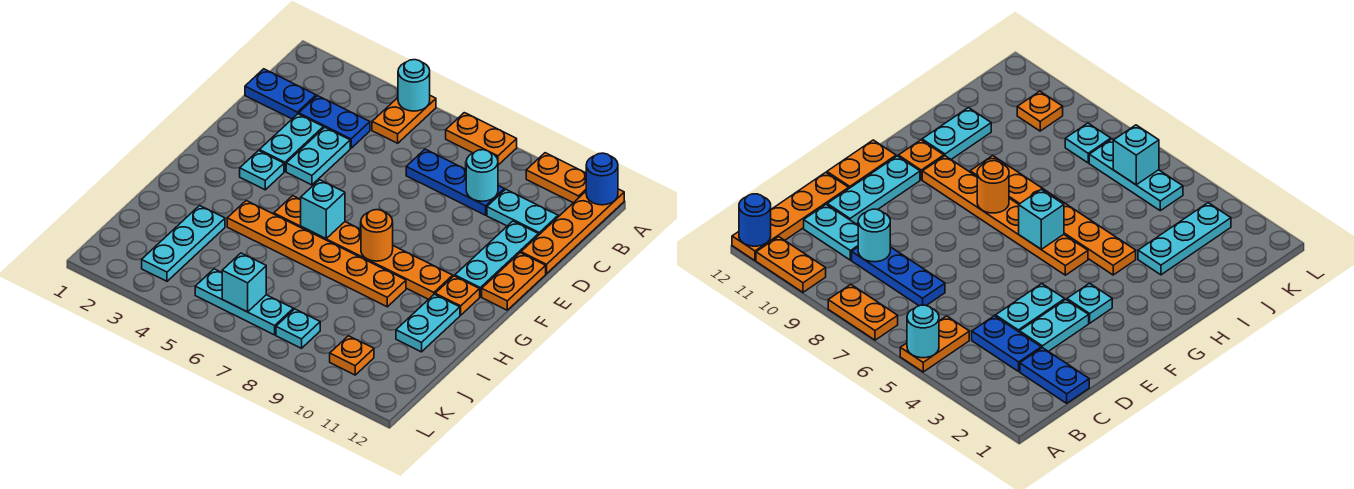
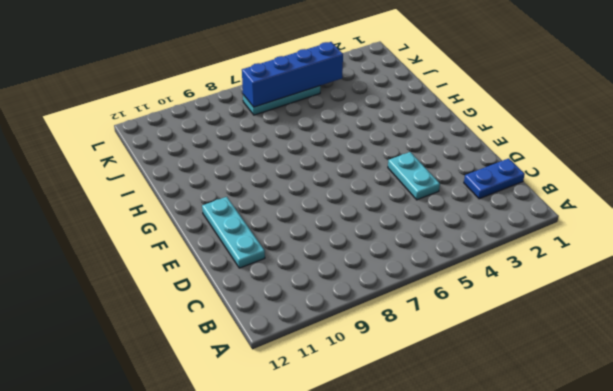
blue brick K4:K7 level 2 -> cyan brick K6 level 2
none -> orange plate A5:B5 level 1
none -> orange plate A7:A8 level 1
none -> orange plate A10:A11 level 1

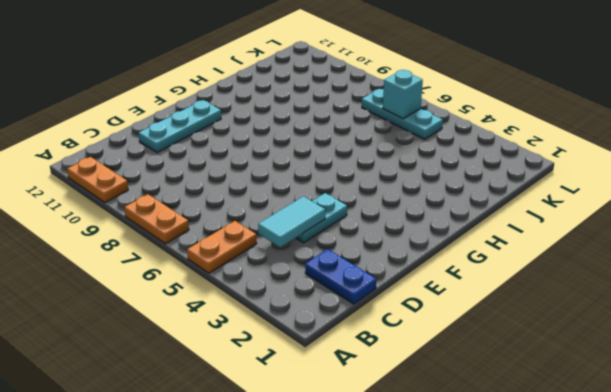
cyan tile C4:D4 level 2 -> none
none -> orange plate A12:D12 level 1
none -> blue plate C3:C4 level 1
none -> blue plate C7:C9 level 1

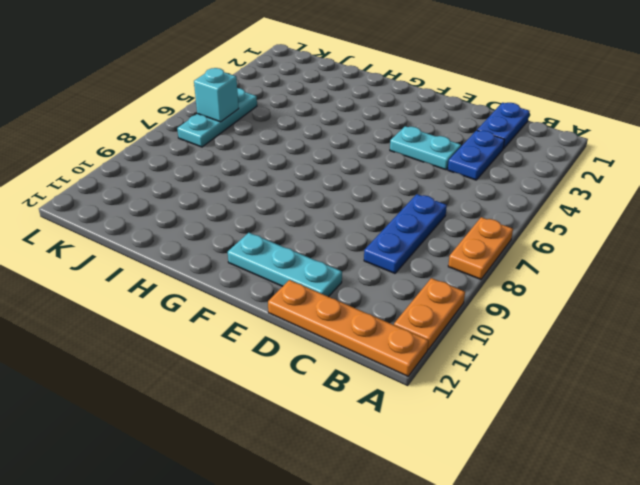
none -> orange plate A5:B5 level 1
none -> cyan plate C10:C11 level 1
none -> cyan plate D3:E3 level 1

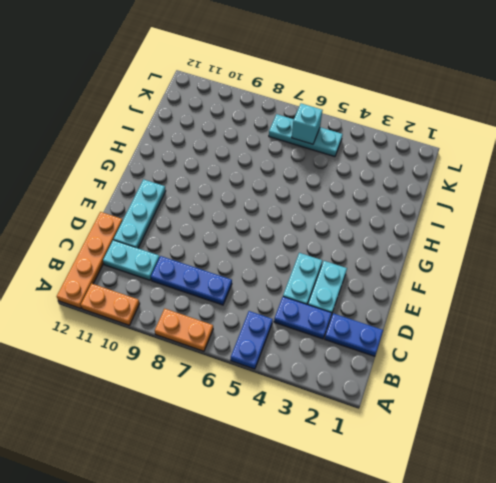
blue plate A5:B5 level 1 -> orange plate A5:B5 level 1
none -> orange plate E12:F12 level 1
none -> cyan plate F3 level 1
none -> orange plate G5:G10 level 1

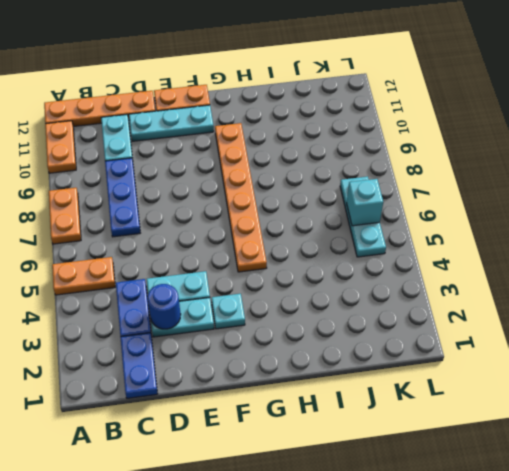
blue round brick D3 level 2 -> blue round brick A12 level 2
none -> orange plate G11 level 1
none -> orange plate H4:H9 level 1
none -> cyan plate H11:I11 level 1

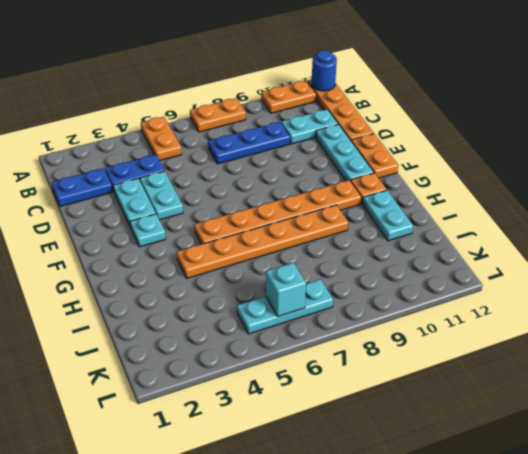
none -> cyan plate I3:K3 level 1
none -> cyan plate K8 level 1
none -> orange plate K10 level 1

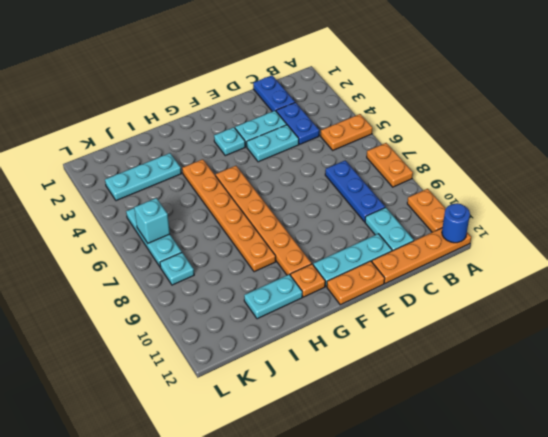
none -> orange plate K10 level 1
none -> cyan round brick A5 level 2
none -> cyan round brick C9 level 2

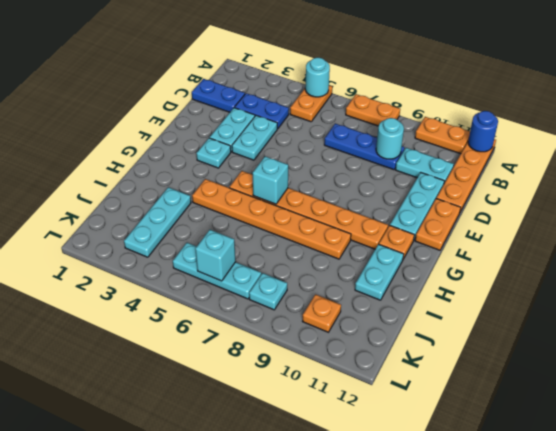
none -> orange round brick G8 level 2

